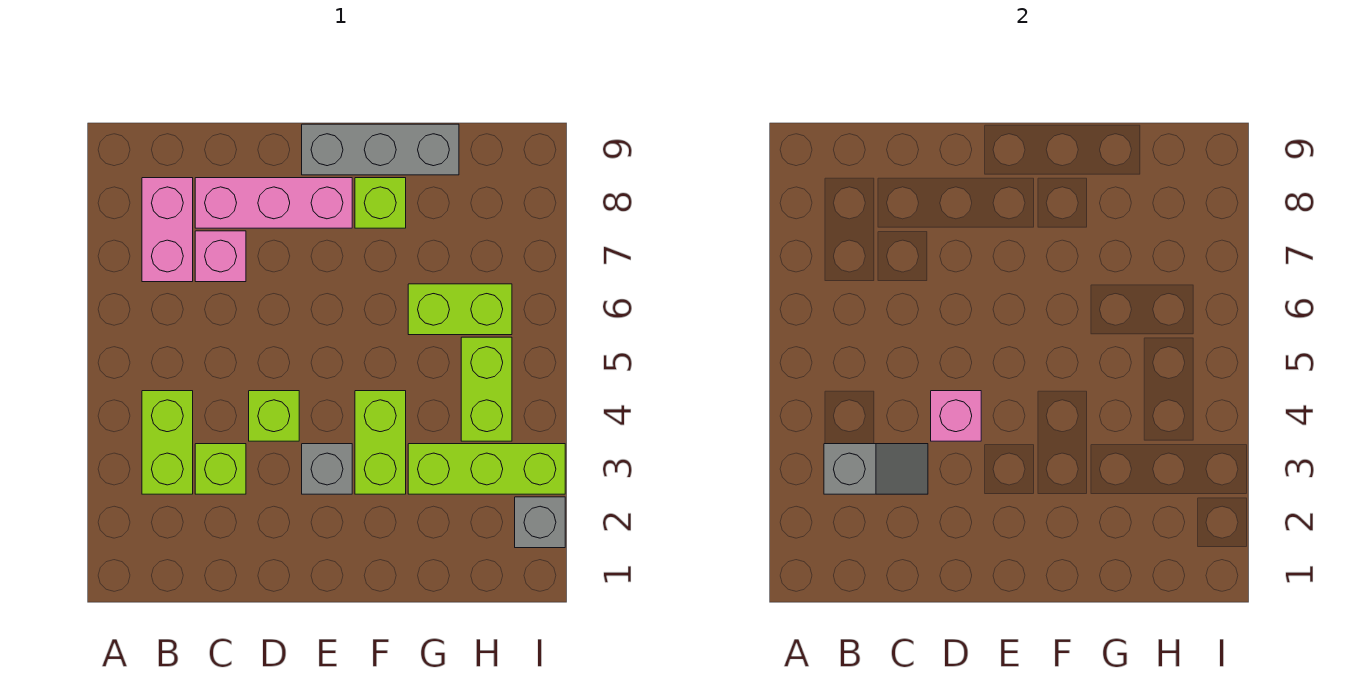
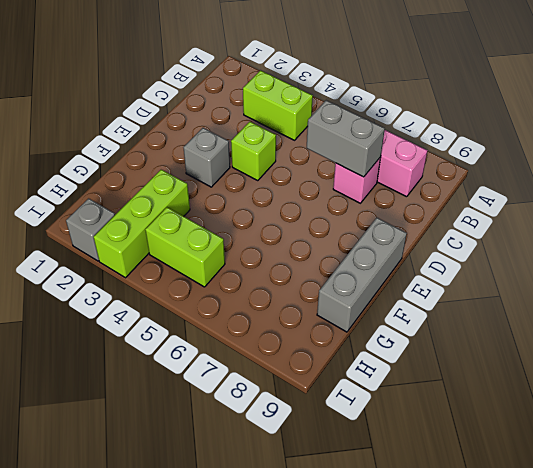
grey brick C6:C7 level 2 -> none
none -> lime brick C3 level 1
none -> pink brick C8:E8 level 1
none -> lime brick F3:F4 level 1

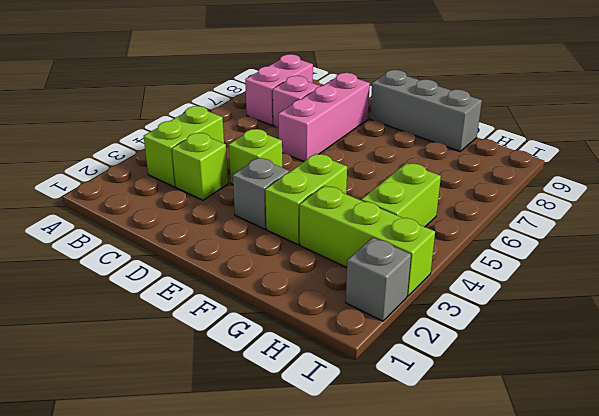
pink brick D6:D8 level 1 -> pink brick C8:E8 level 1
none -> lime brick F8 level 1
none -> lime brick G6:H6 level 1
none -> grey slope B3:C3 level 2 top B

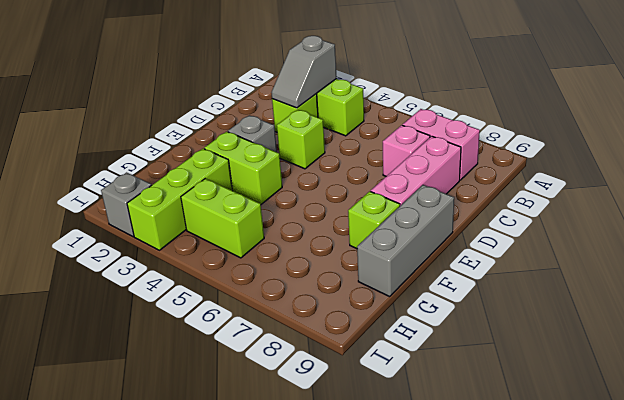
none -> lime brick G6:H6 level 1
none -> pink brick D4 level 2

